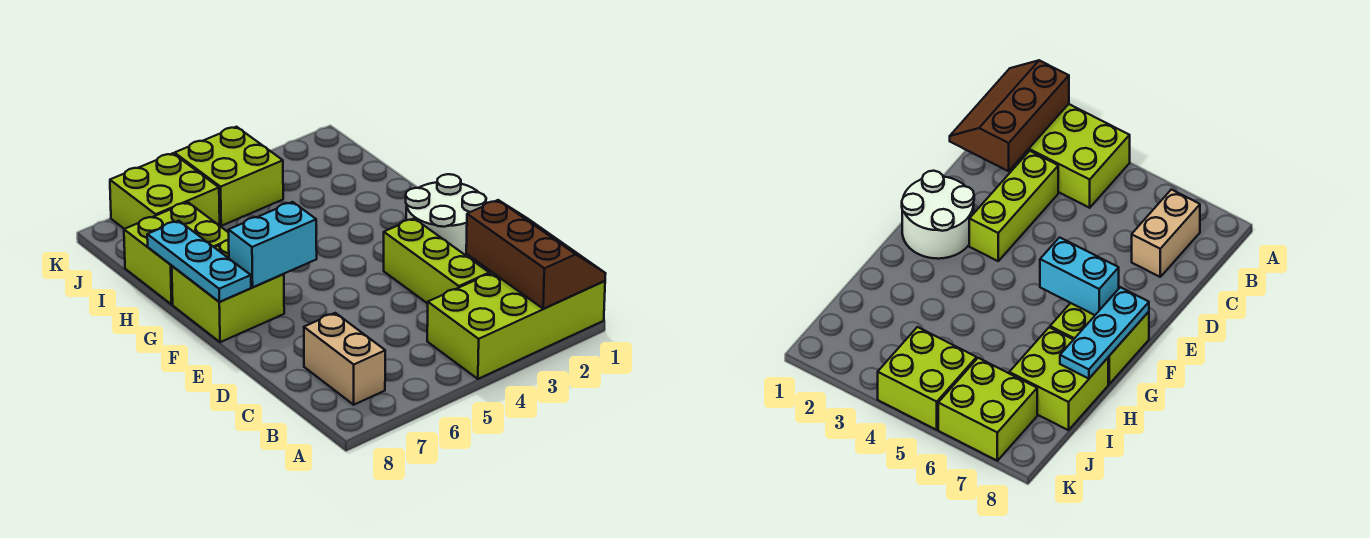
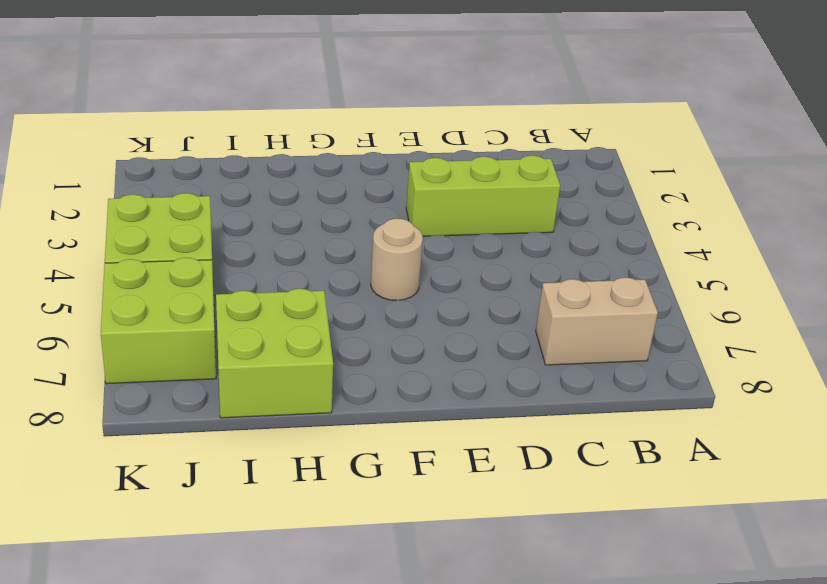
tan round brick F5 level 1 -> none
none -> lime brick A1:B4 level 1
none -> white round brick E1:F2 level 1

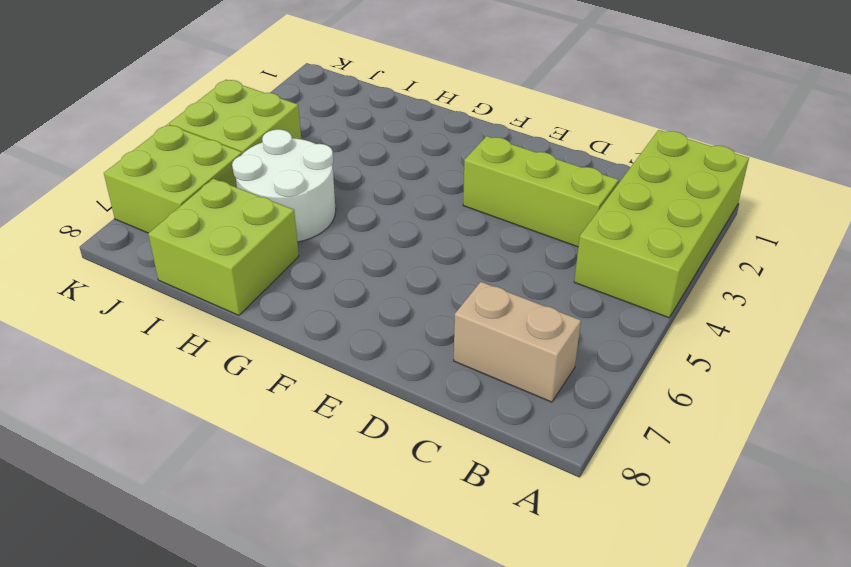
white round brick H5:I6 level 1 -> white round brick E1:F2 level 1
none -> lime brick F7:G8 level 1
none -> brown slope A1:C2 level 2 top 2

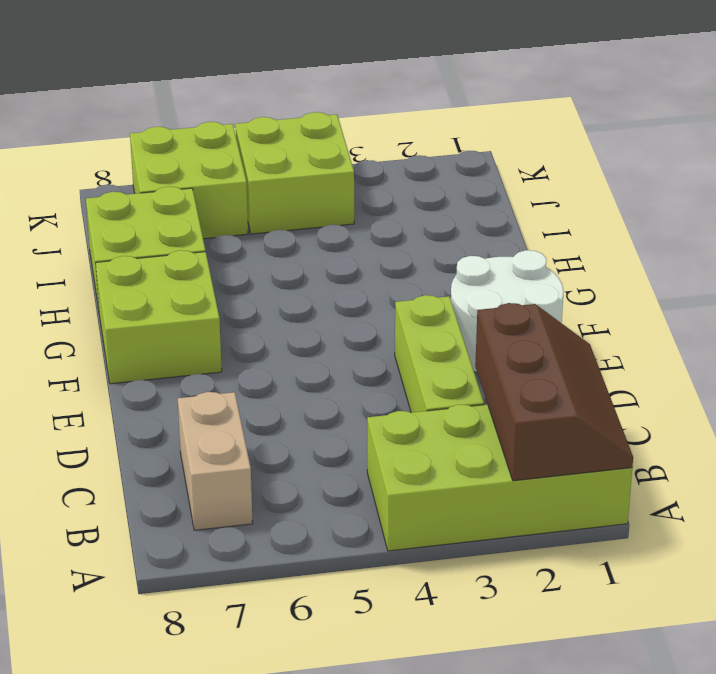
none -> cyan brick F6:F7 level 2
none -> cyan plate F8:H8 level 2

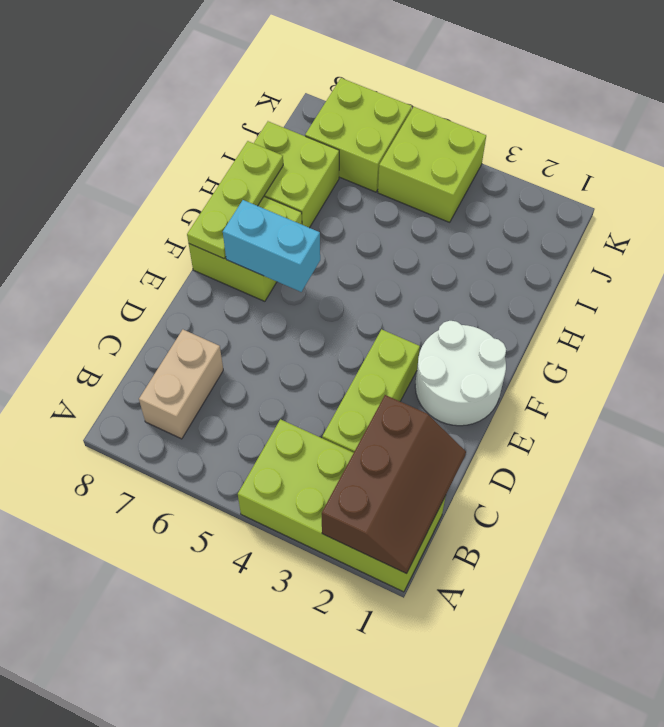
lime plate F8:H8 level 2 -> cyan plate F8:H8 level 2

